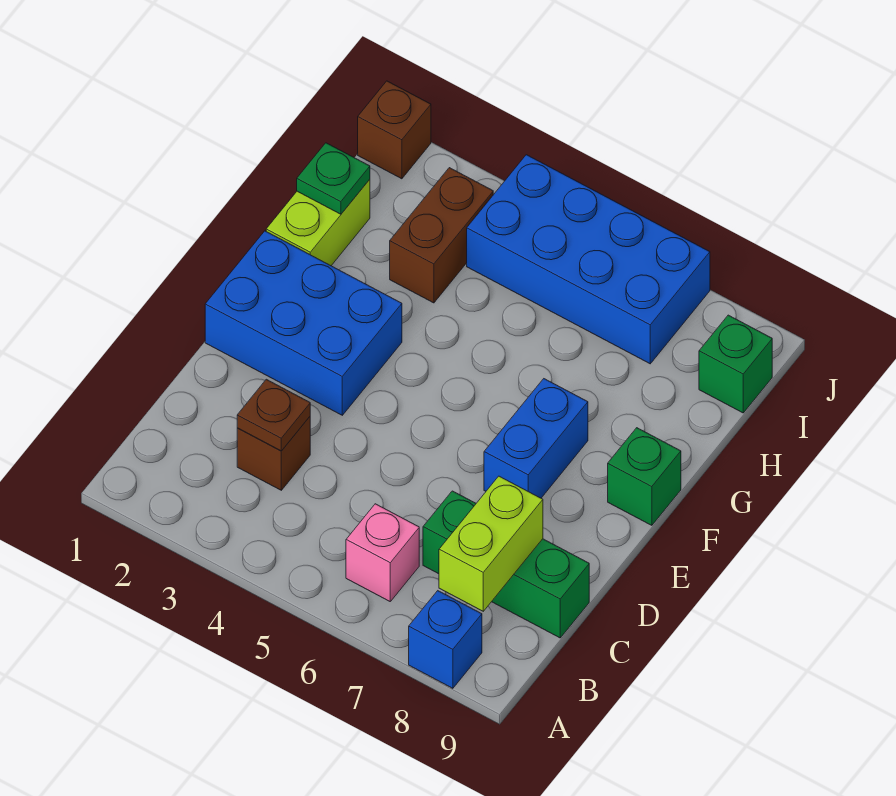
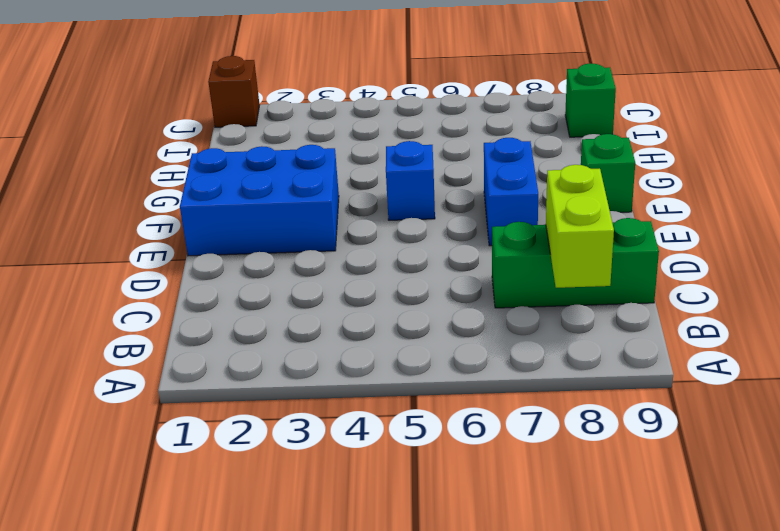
blue brick F5 level 1 -> blue brick A8 level 1
none -> pink brick B6 level 1
none -> brown brick C3 level 1
none -> lime brick G1:H1 level 1

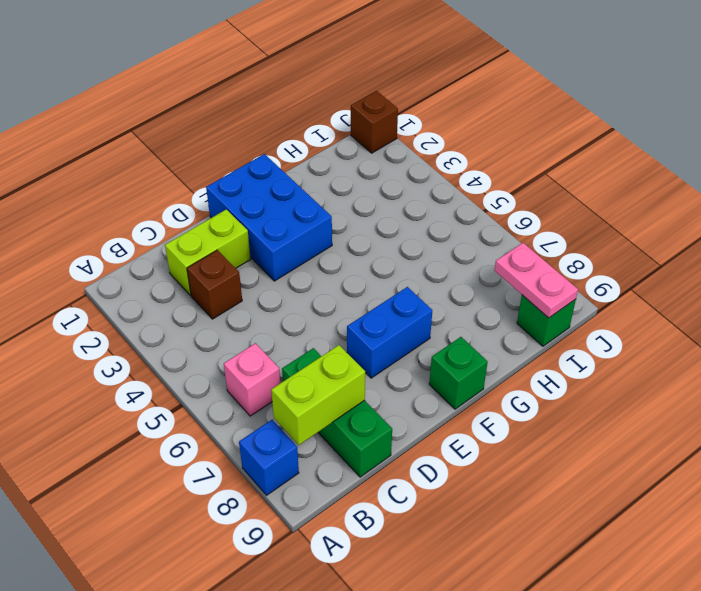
lime brick C2:D2 level 1 -> lime brick G1:H1 level 1
pink plate I8:I9 level 2 -> none
none -> brown brick H3:I3 level 1
none -> blue brick I4:J7 level 1
none -> brown plate C3 level 2

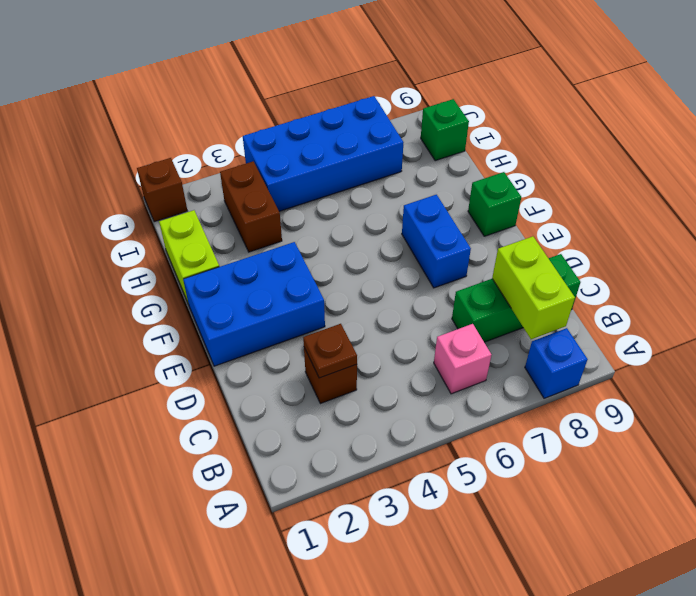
none -> green plate H1 level 2

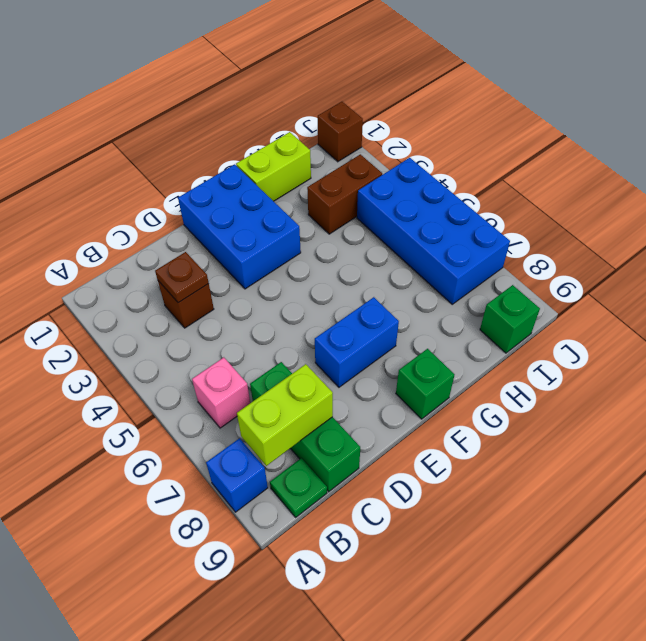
green plate B9 level 1 -> green plate H1 level 2

